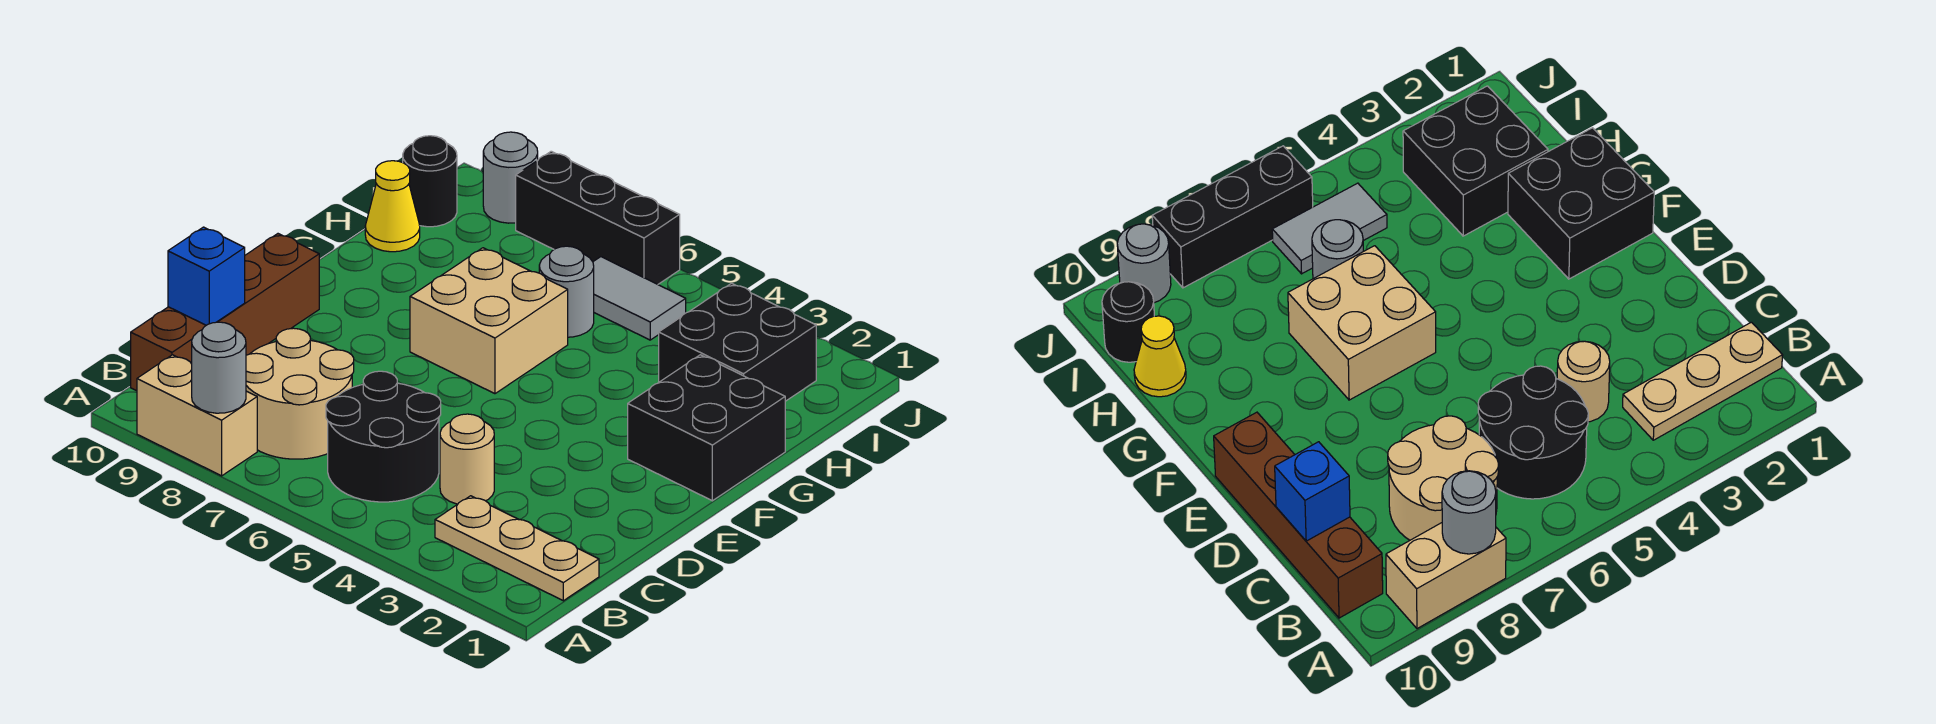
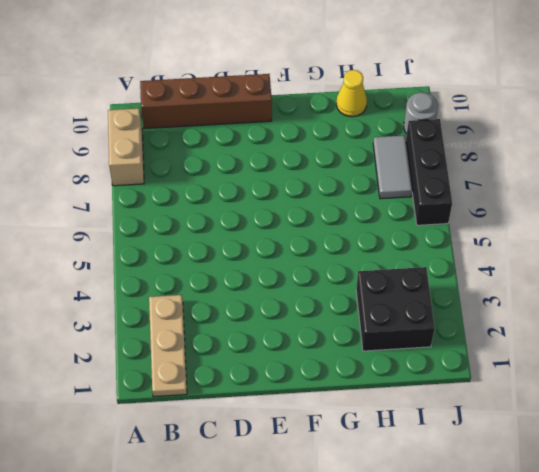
grey tile I7:I8 level 1 -> grey tile I5:I6 level 1
none -> black round brick B5:C6 level 1
none -> tan round brick B7:C8 level 1
none -> tan round brick C4 level 1

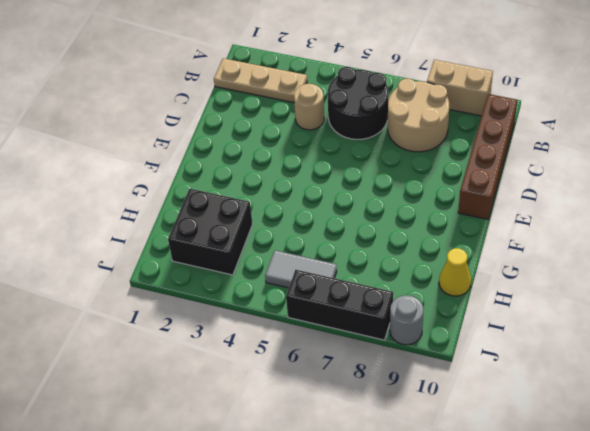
none -> black brick F1:G2 level 1
none -> tan brick F6:G7 level 1
none -> grey round brick H6 level 1

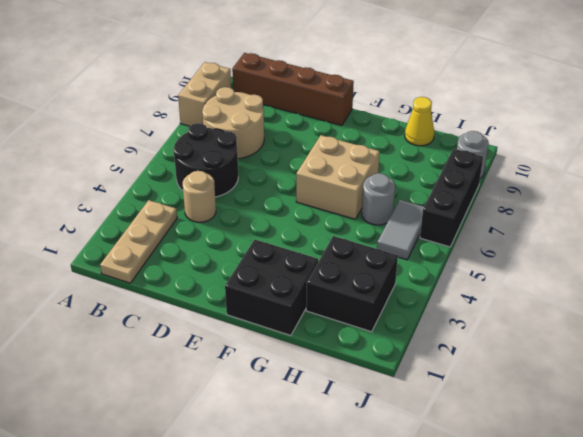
none -> black round brick I10 level 1
none -> grey round brick A8 level 2
none -> blue brick C10 level 2

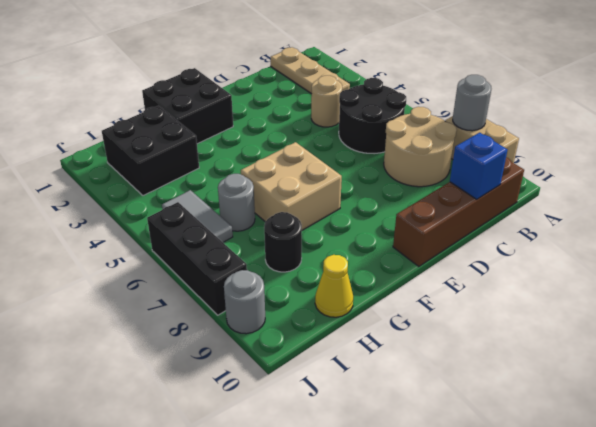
black round brick H8 level 1 -> black round brick I10 level 1

